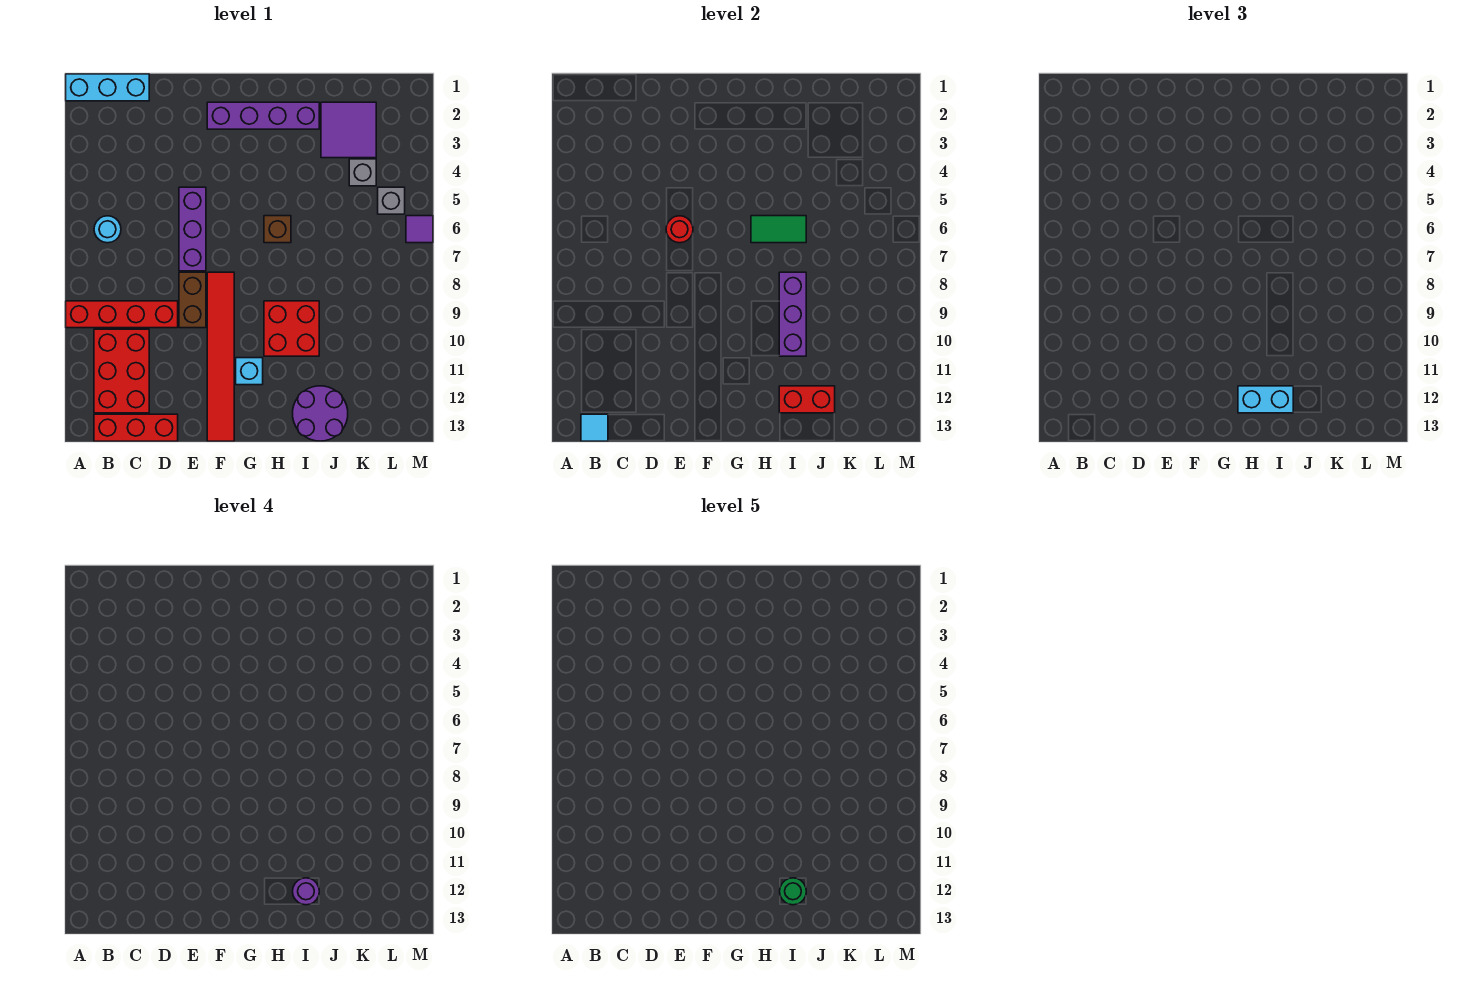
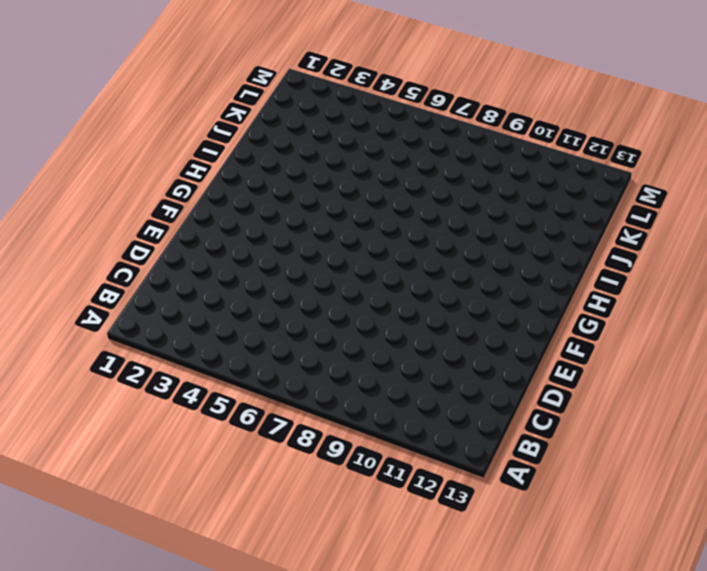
none -> cyan brick A1:C1 level 1
none -> red brick A9:D9 level 1
none -> cyan round brick B6 level 1

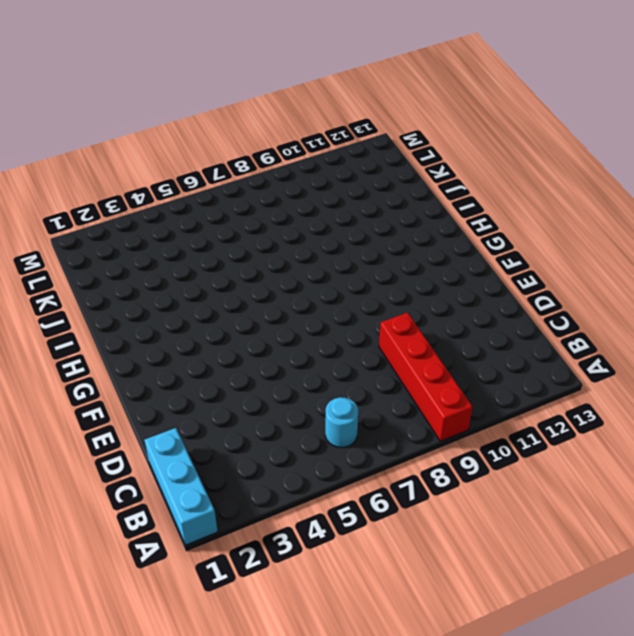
none -> red brick B10:C12 level 1
none -> red brick B13:D13 level 1
none -> purple brick E5:E7 level 1

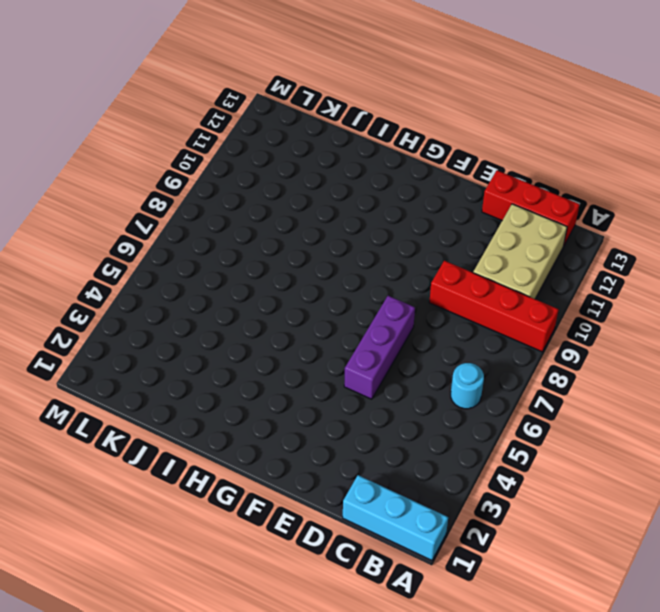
tan brick B10:C12 level 1 -> red brick B10:C12 level 1
none -> brown brick E8:E9 level 1
none -> purple brick F2:I2 level 1
none -> red tile F8:F13 level 1

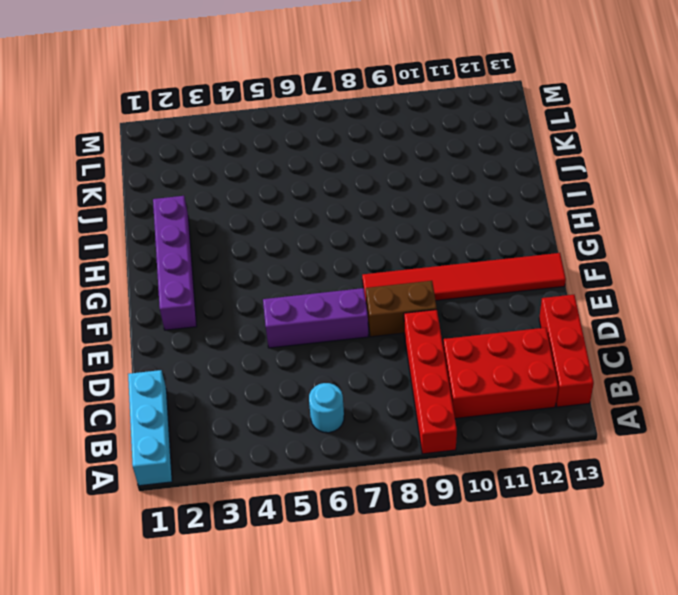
none -> cyan brick G11 level 1
none -> brown brick H6 level 1
none -> red brick H9:I10 level 1

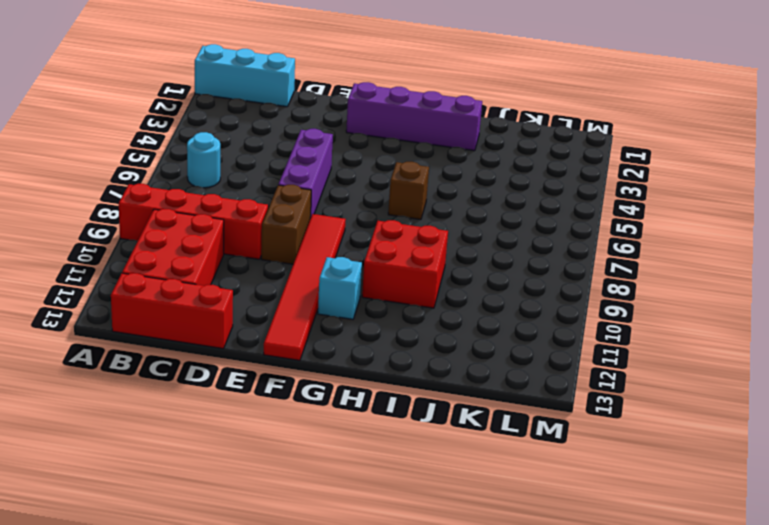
none -> purple round brick I12:J13 level 1
none -> purple tile J2:K3 level 1
none -> grey brick K4 level 1

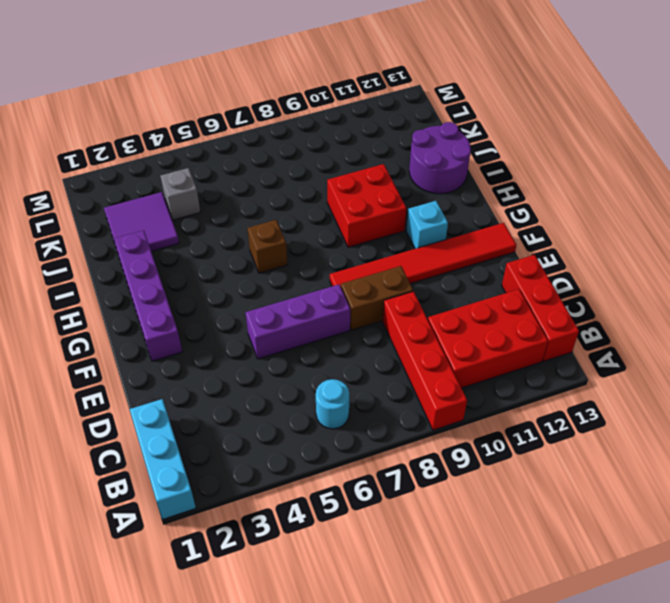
none -> grey brick L5 level 1
none -> purple tile M6 level 1
none -> cyan tile B13 level 2

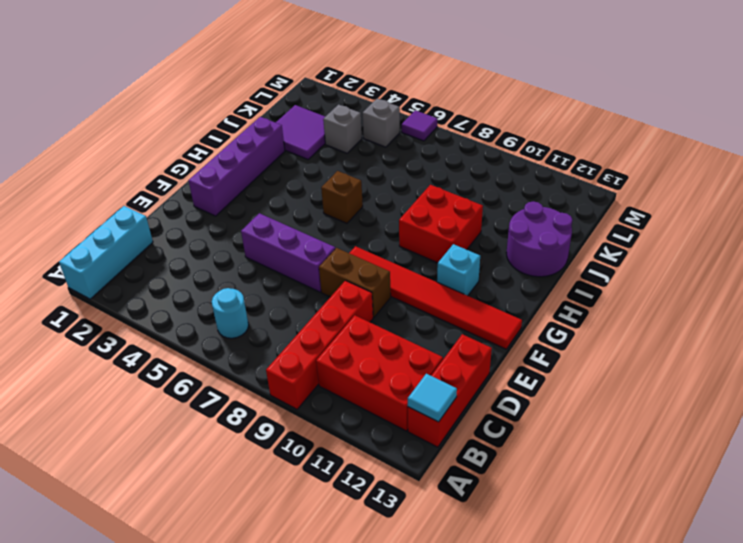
none -> red round brick E6 level 2
none -> green tile H6:I6 level 2
none -> purple brick I8:I10 level 2

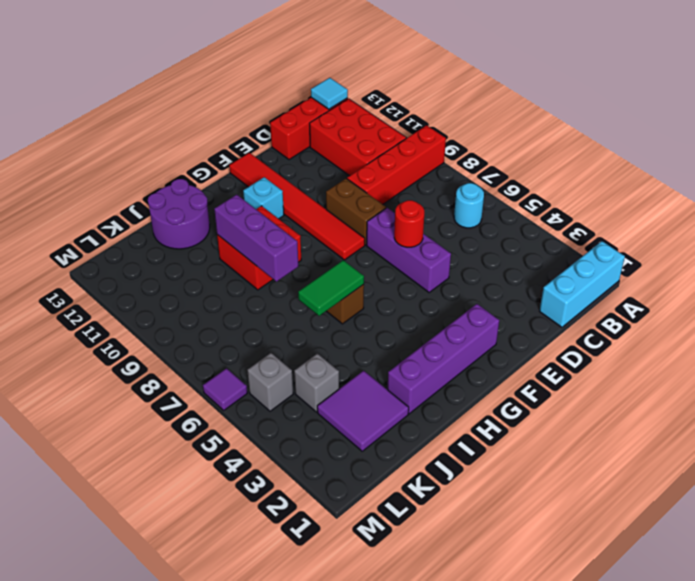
none -> red brick I12:J12 level 2
none -> cyan brick H12:I12 level 3
none -> purple round brick I12 level 4

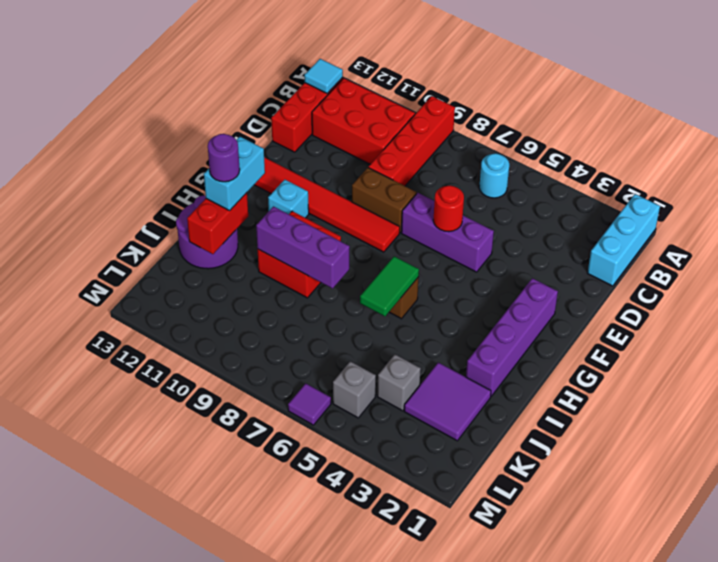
none -> green round brick I12 level 5

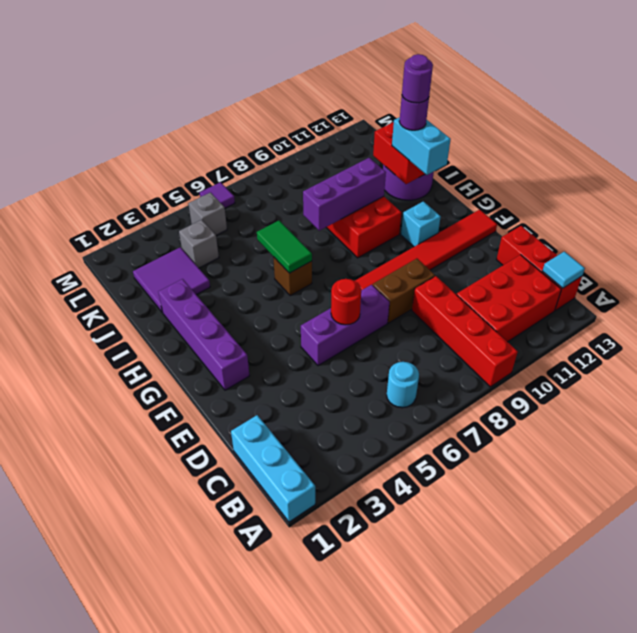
purple round brick I12 level 5 -> green round brick I12 level 5

